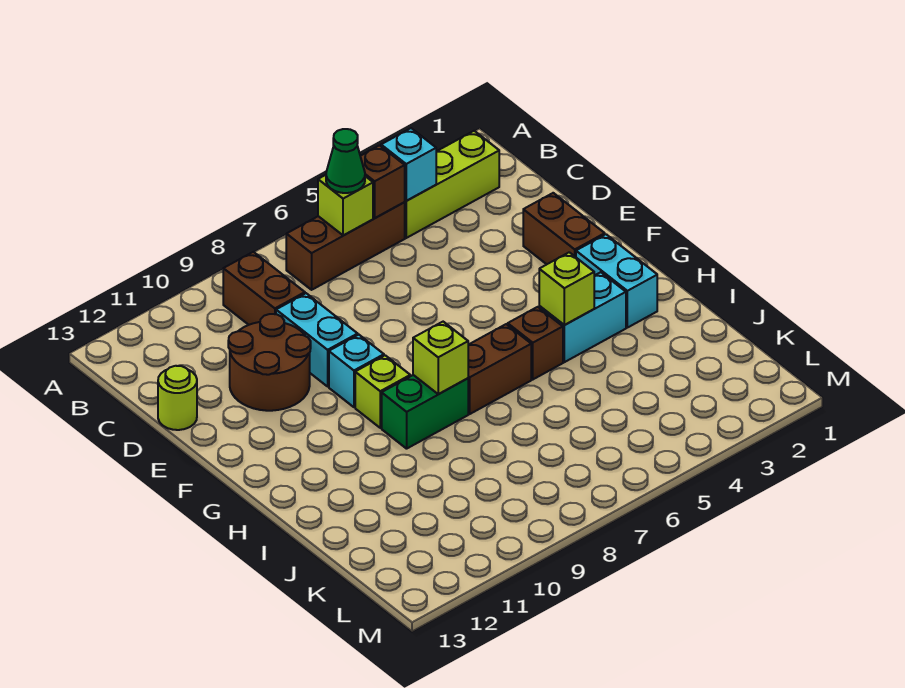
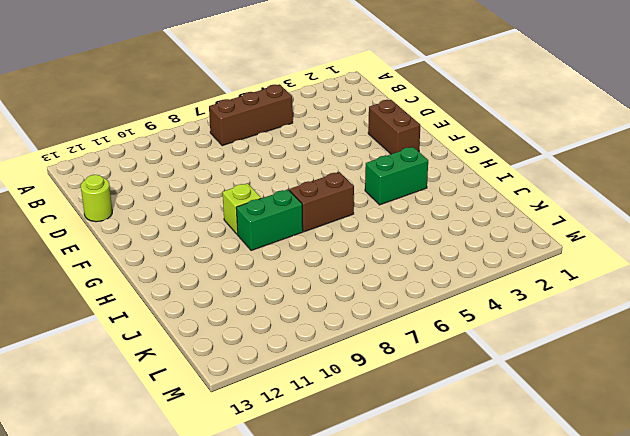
green brick H3:H4 level 1 -> cyan brick H3:H4 level 1
none -> lime brick B2:B4 level 1
none -> brown brick B9:C9 level 1
none -> cyan brick D9:E9 level 1

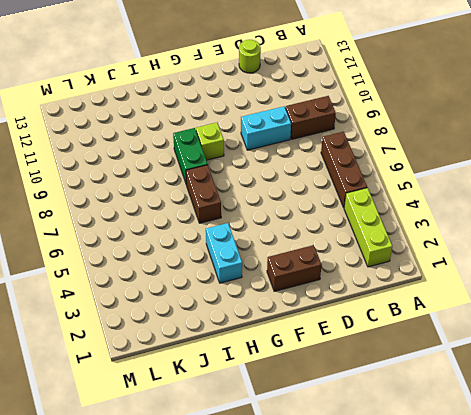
none -> brown round brick D10:E11 level 1
none -> cyan brick F9 level 1
none -> cyan brick G2:H2 level 1

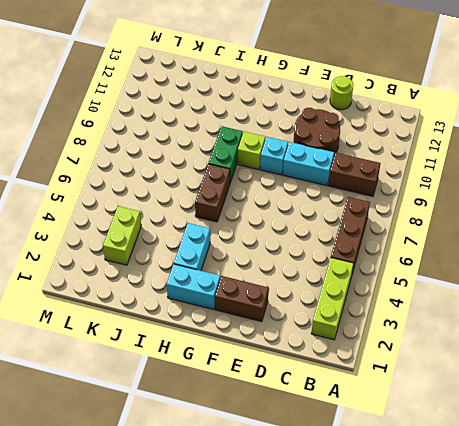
lime brick K3:K4 level 1 -> none
none -> brown brick H5 level 1
none -> cyan brick B4 level 2
none -> brown brick B5 level 2

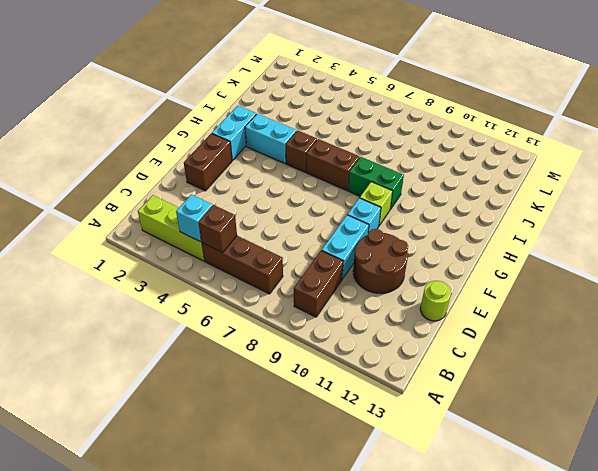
none -> lime brick B6 level 2
none -> lime brick H4 level 2
none -> lime brick H8 level 2

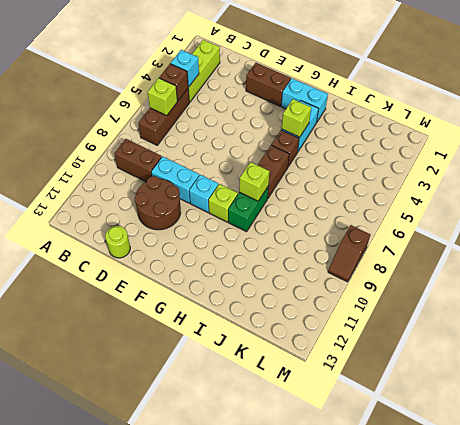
brown slope M8:M9 level 1 top 8 -> none
none -> green cone B6 level 3

